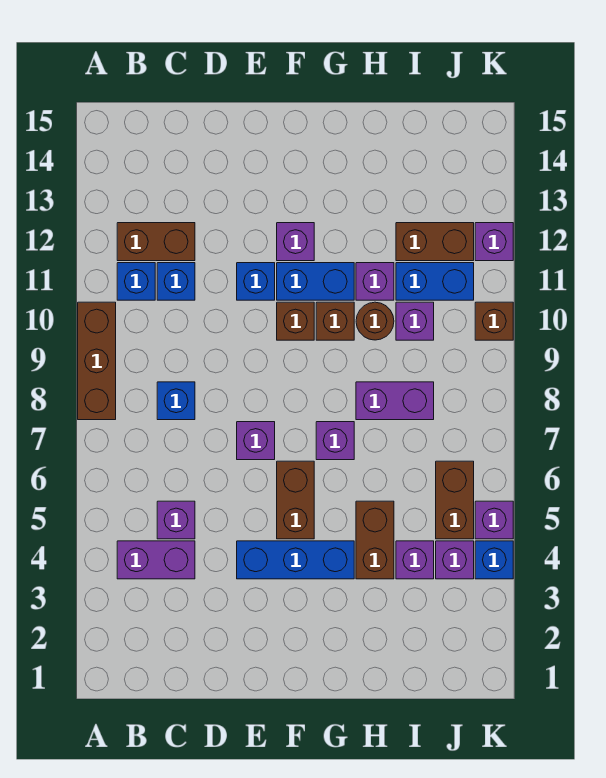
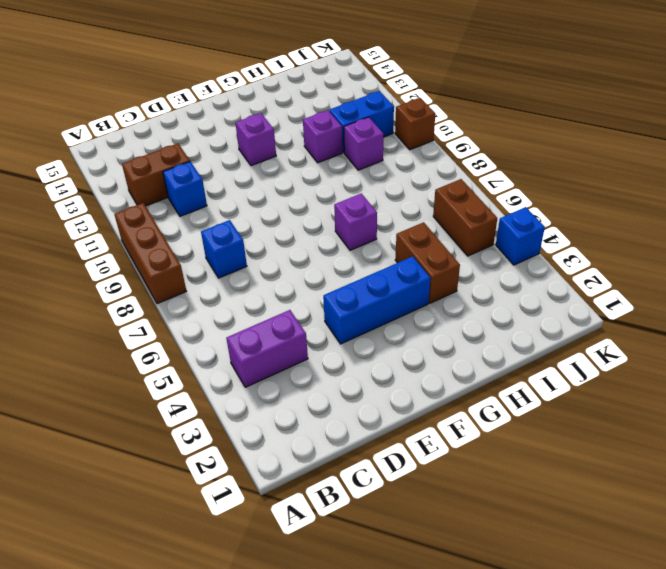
none -> blue brick B11 level 1
none -> purple brick C5 level 1
none -> purple brick E7 level 1
none -> blue brick E11 level 1

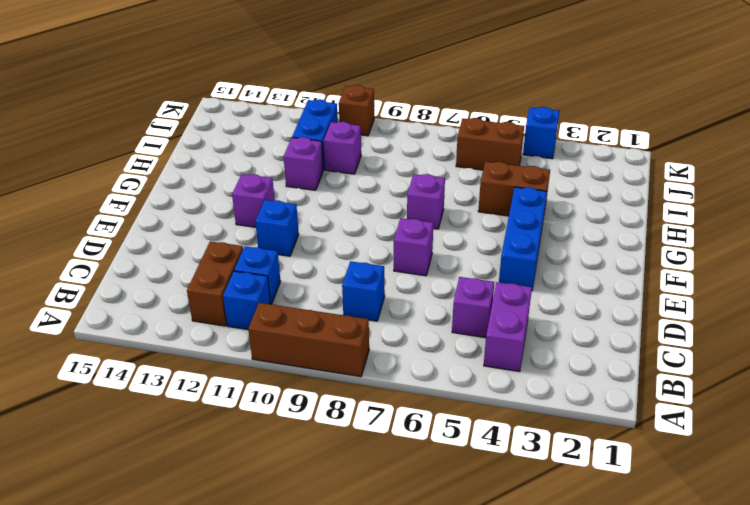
none -> brown brick F5:F6 level 1
none -> brown brick F10 level 1
none -> blue brick F11:G11 level 1
none -> brown brick G10 level 1

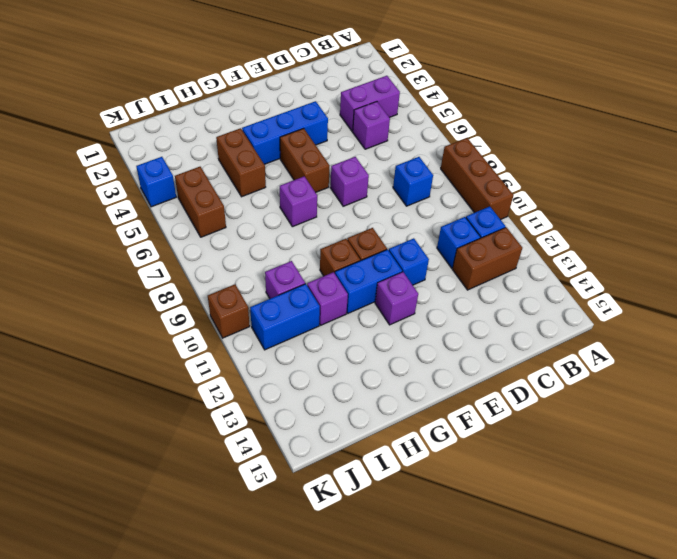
none -> purple brick H8:I8 level 1
none -> brown round brick H10 level 1
none -> purple brick I4 level 1
none -> brown brick I12:J12 level 1

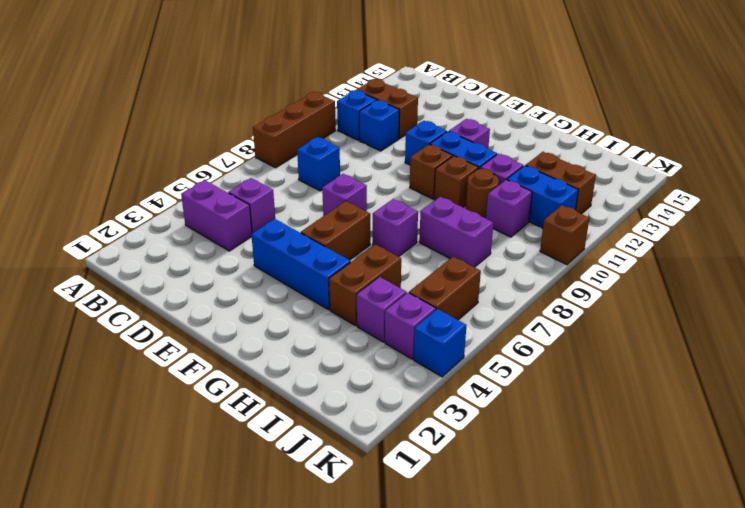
none -> purple brick K5 level 1
none -> purple brick K12 level 1

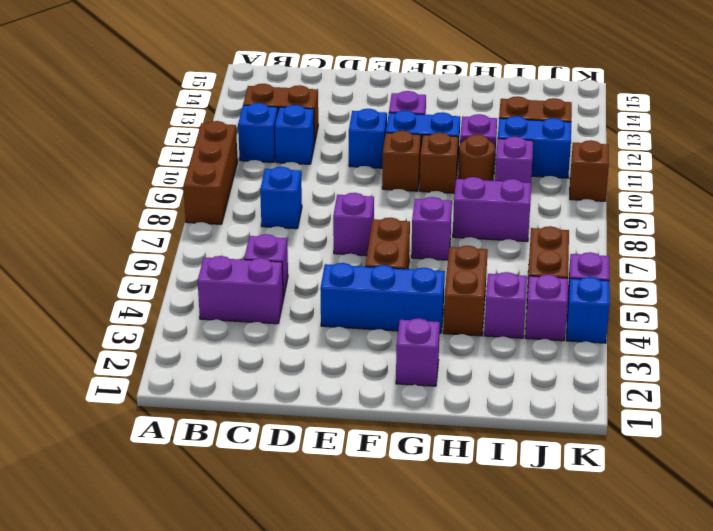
purple brick G2 level 1 -> purple brick K12 level 1

